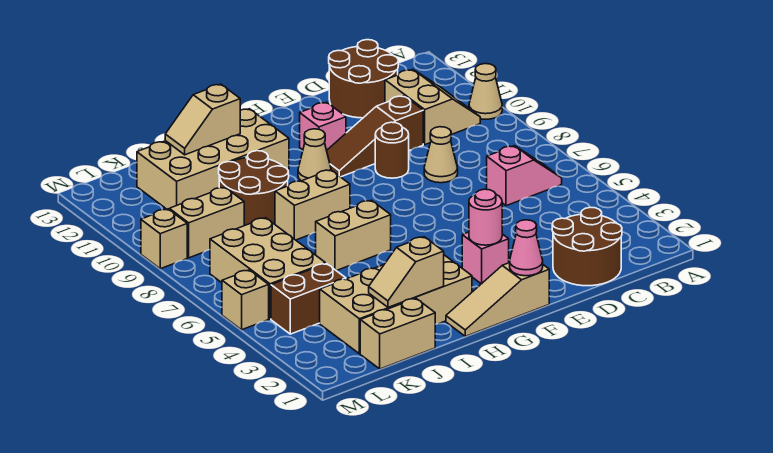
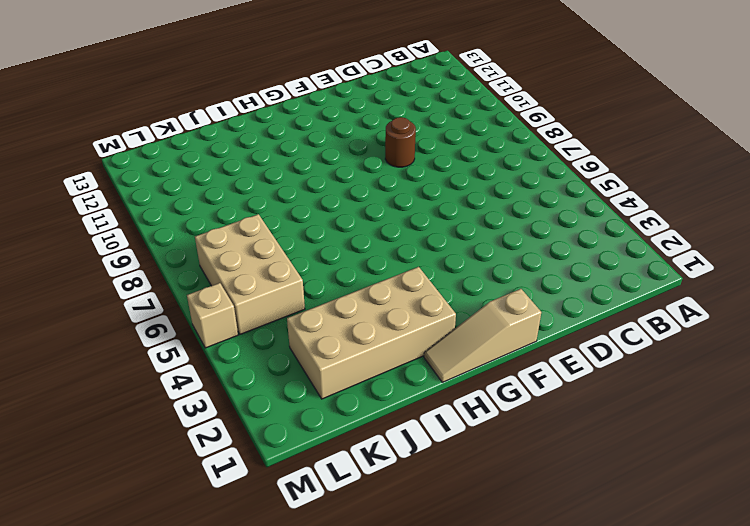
none -> tan cone A10 level 1
none -> pink slope B6:C6 level 1 top C
none -> tan slope B10:C11 level 1 top C

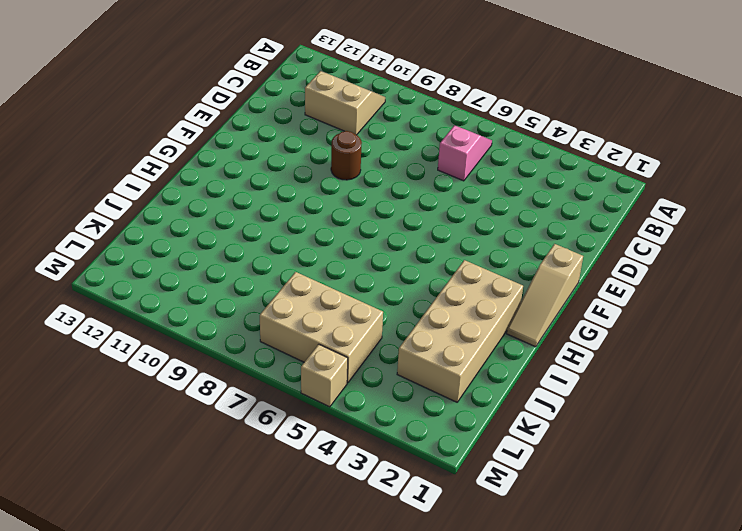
none -> tan cone A10 level 1
none -> brown round brick C1:D2 level 1
none -> brown round brick C12:D13 level 1

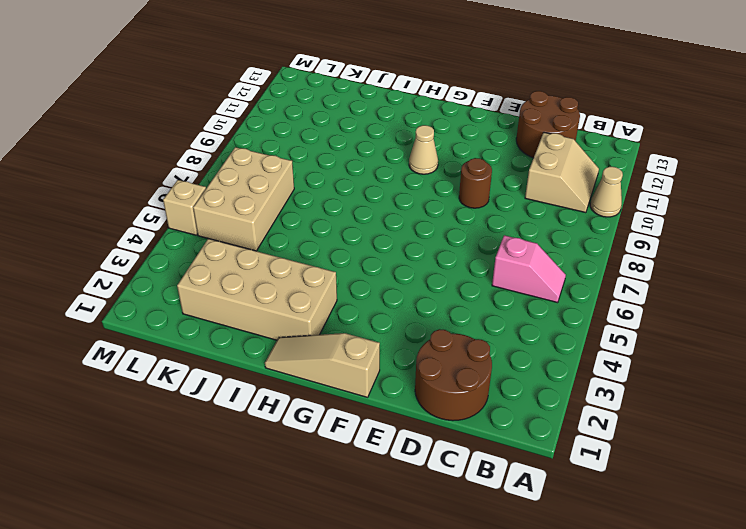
none -> tan cone D8 level 1
none -> brown slope D10:F10 level 1 top D
none -> pink brick F3 level 1

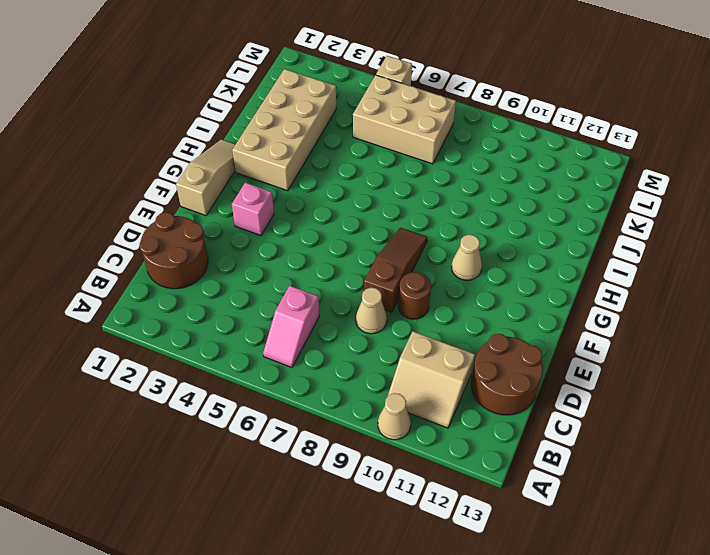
brown slope E8:G8 level 1 top E -> brown slope D10:F10 level 1 top D
none -> pink brick F11 level 1
none -> tan brick H6:I6 level 1
none -> tan brick H8:I8 level 1

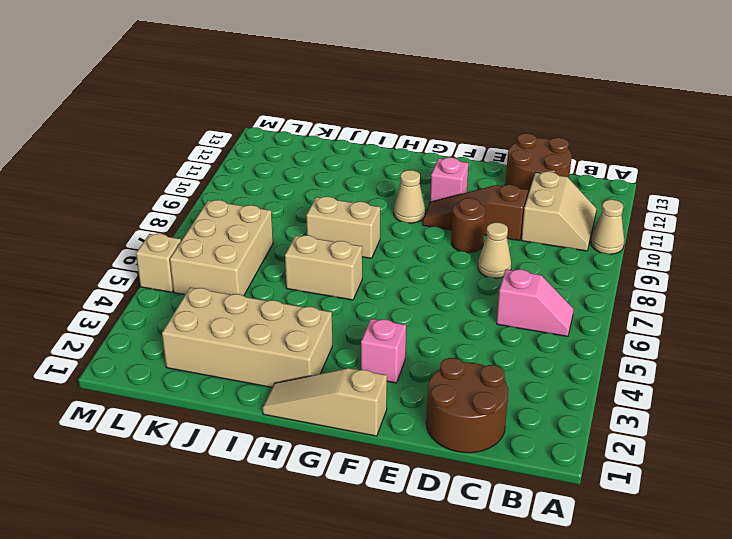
none -> tan brick H11:K12 level 1
none -> brown round brick I9:J10 level 1
none -> tan brick J1:K1 level 1

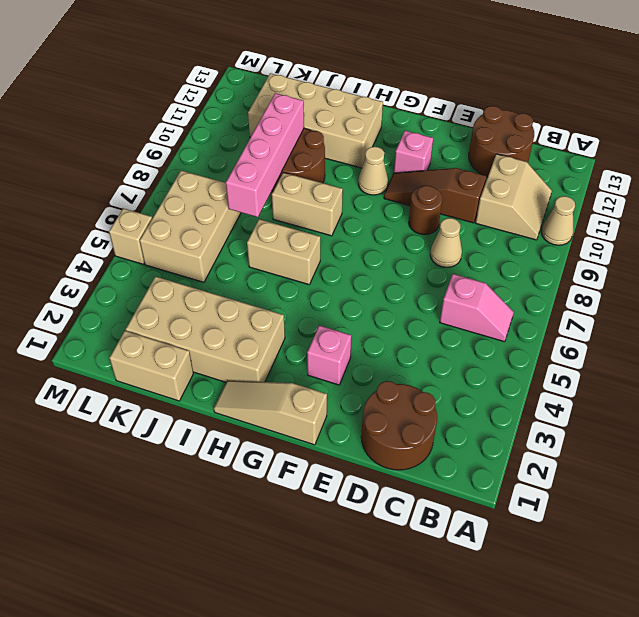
pink brick J7:J10 level 2 -> none
none -> brown brick K4:L4 level 1
none -> tan brick K9:L9 level 1
none -> tan brick M9 level 1

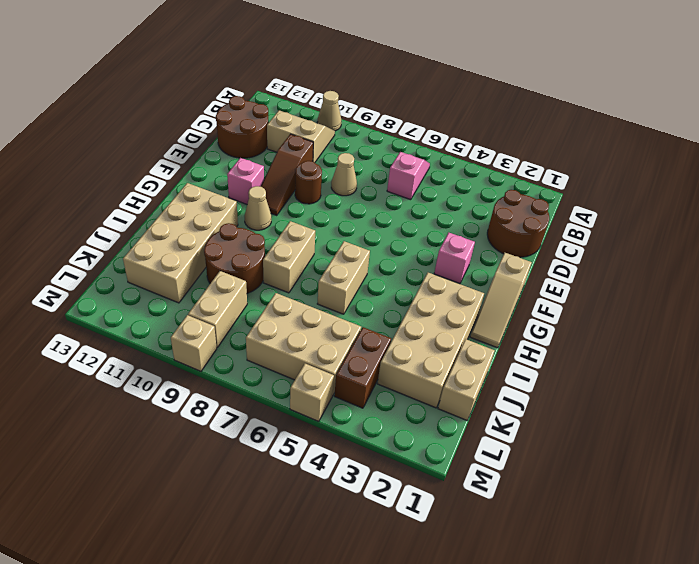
none -> pink cone F1 level 2
none -> pink round brick F3 level 2
none -> tan slope I2:J2 level 2 top I

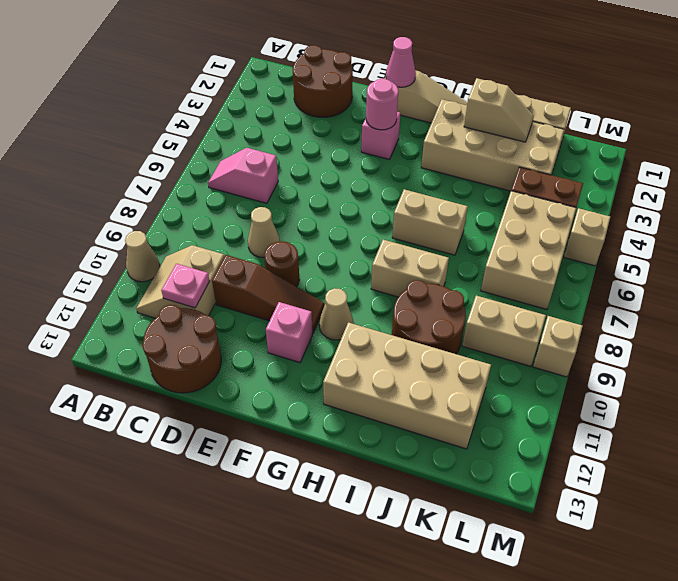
pink plate C11 level 2 -> none
none -> tan slope I12:J12 level 2 top I

